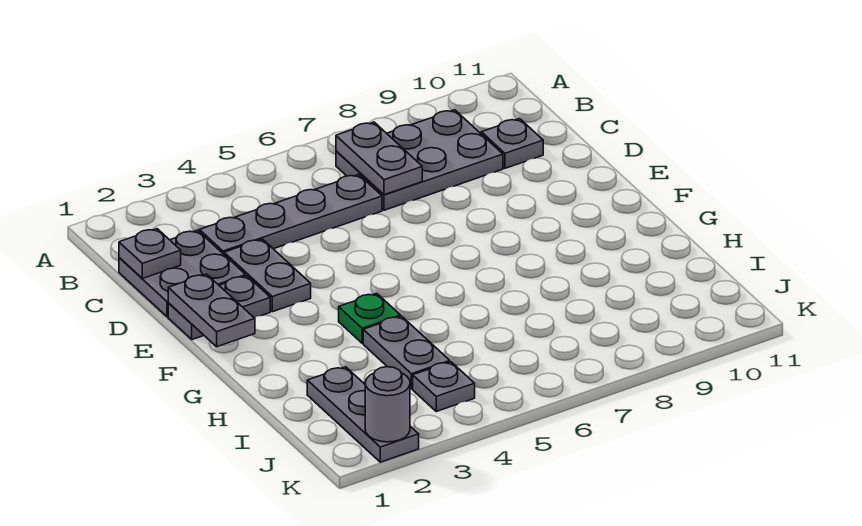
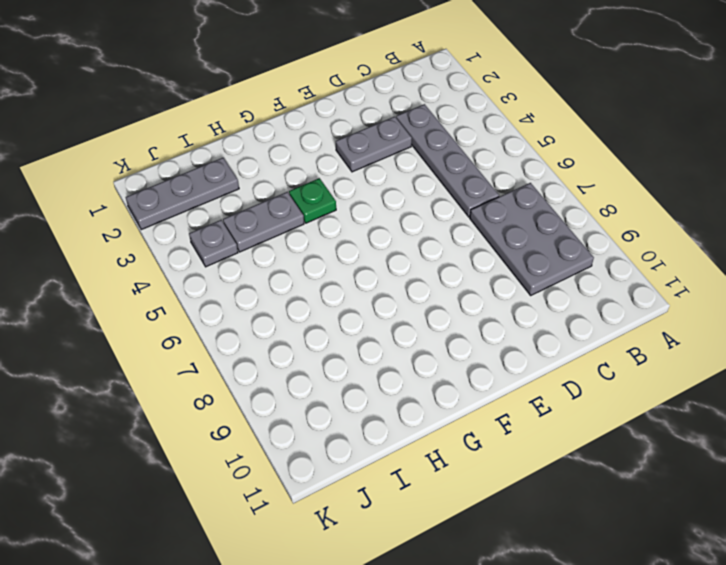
none -> grey plate C1:D2 level 1
none -> grey plate C10 level 1
none -> grey plate E1:E2 level 1

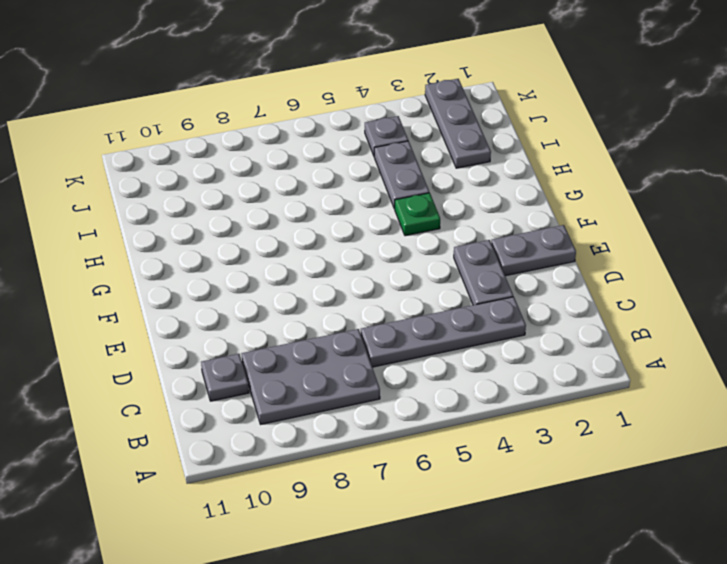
none -> grey plate C1:D2 level 1
none -> grey plate B7:C7 level 2
none -> grey plate C1 level 2

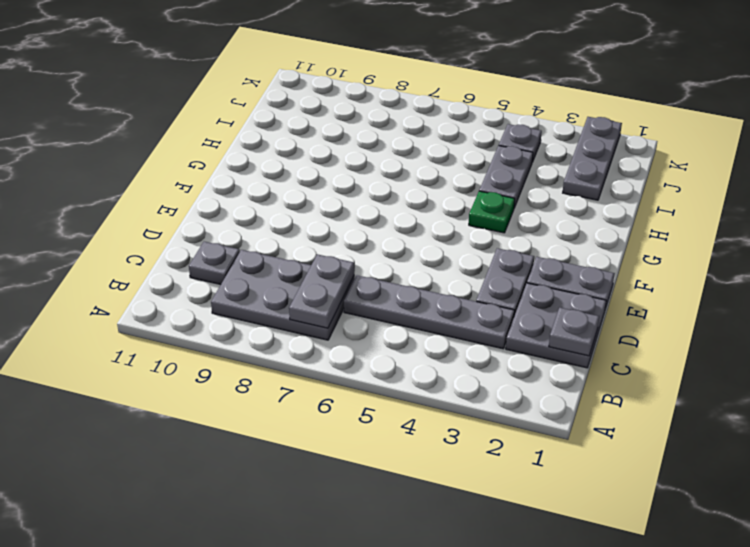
none -> grey plate E1:F1 level 2
none -> grey round brick K2 level 2

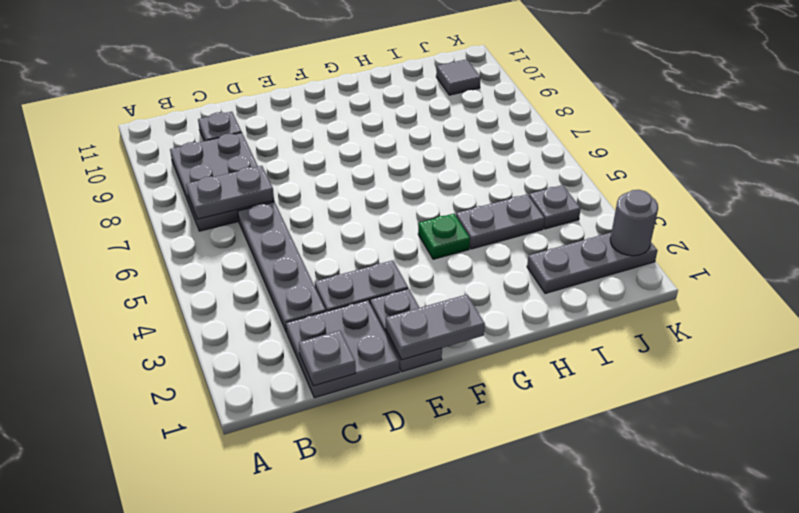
grey tile J10 level 1 -> none

